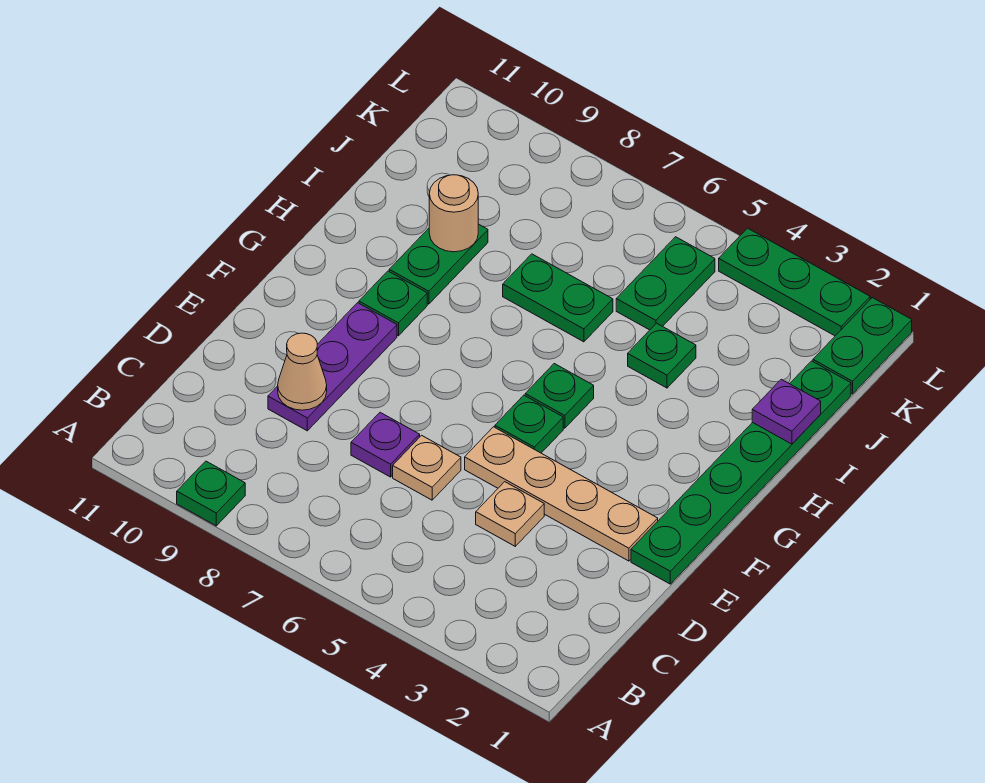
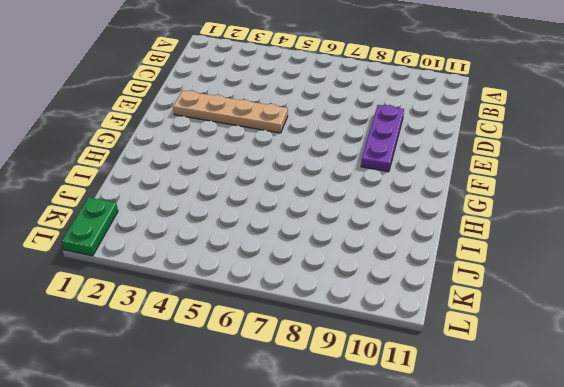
none -> green plate A9 level 1
none -> tan plate D4 level 1
none -> tan plate D6 level 1

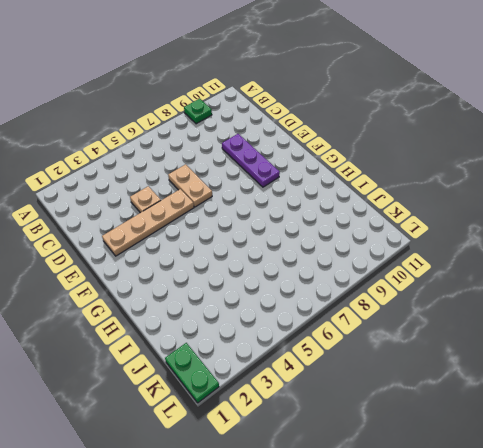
tan plate D6:E6 level 1 -> tan plate D6 level 1
none -> purple plate D7 level 1
none -> green plate E1:J1 level 1
none -> green plate F5 level 1

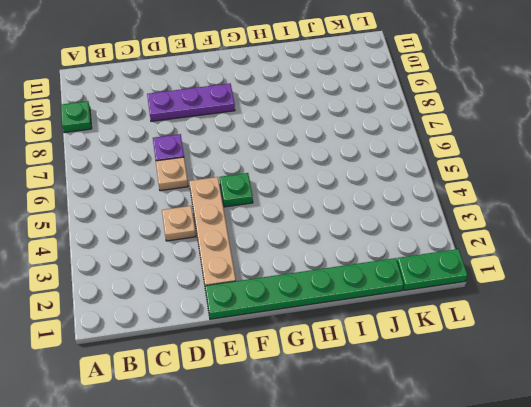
none -> green plate G5 level 1
none -> green plate G9 level 1
none -> green plate H9:I9 level 1

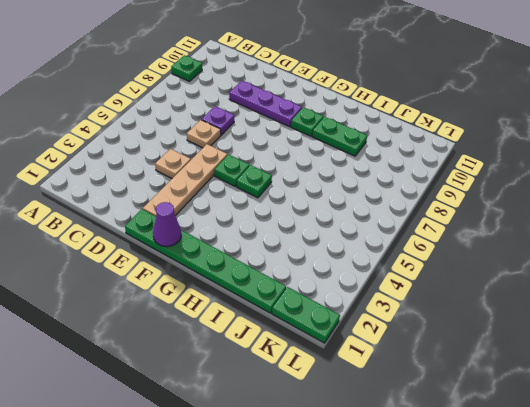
purple cone F1 level 2 -> none
none -> green plate I4 level 1
none -> green plate I6:I7 level 1
none -> green plate J5:K5 level 1

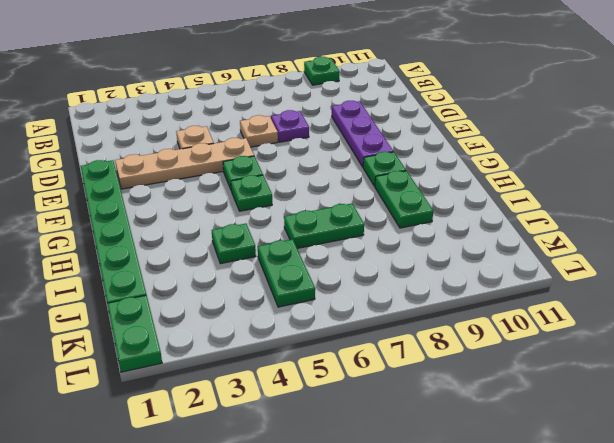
none -> green plate L2:L4 level 1
none -> tan cone D9 level 2
none -> purple plate I1 level 2

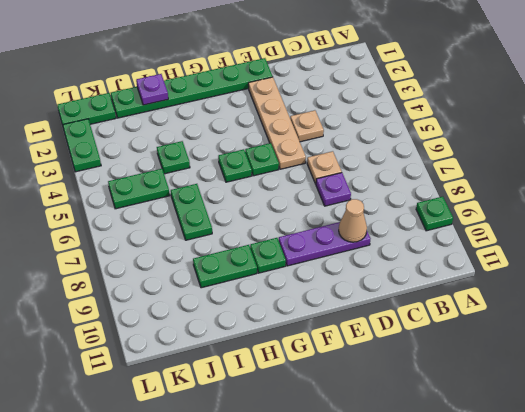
green plate L2:L3 level 1 -> green plate L2:L4 level 1
none -> tan round brick I9 level 2

